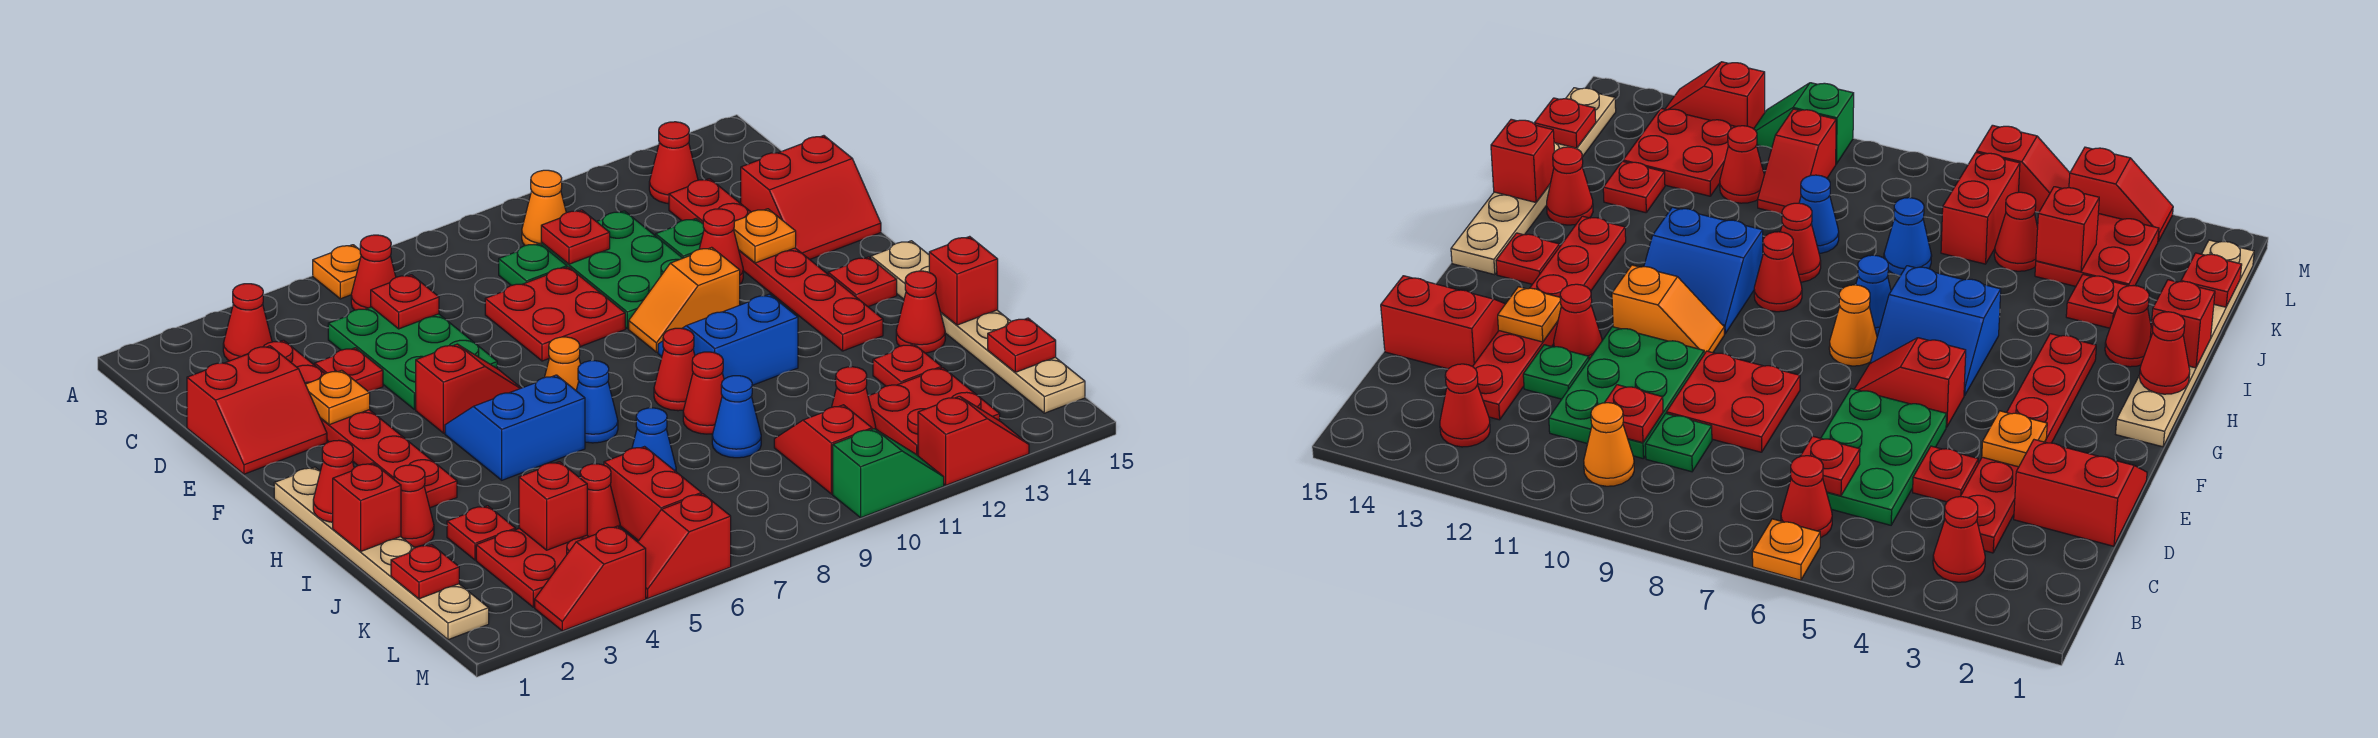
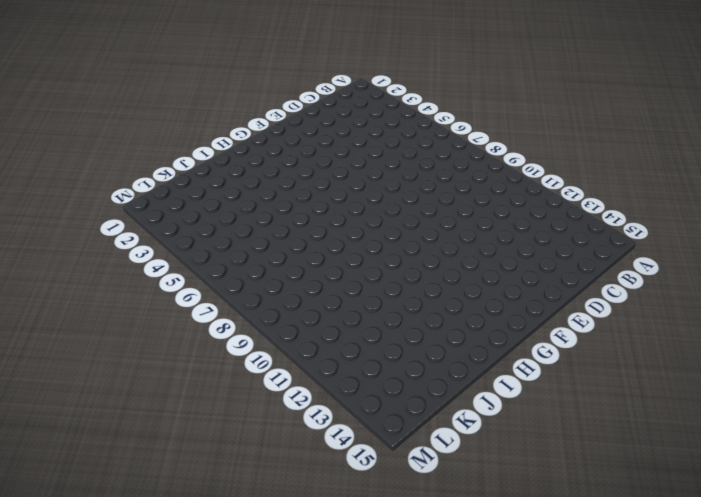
none -> orange plate A6 level 1
none -> red cone B3 level 1
none -> red cone B6 level 1
none -> orange cone B10 level 1

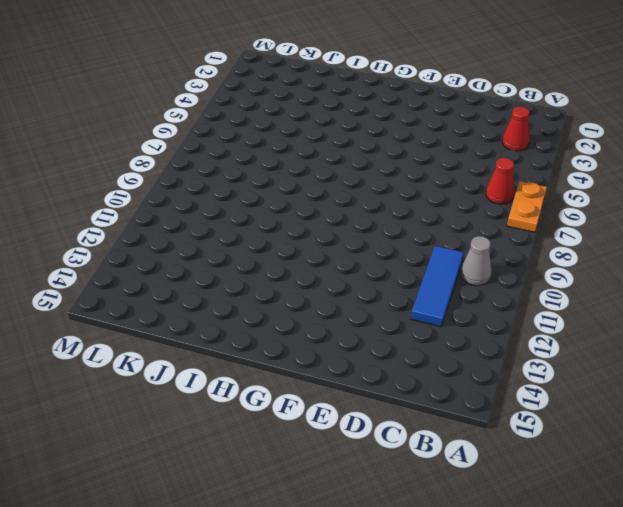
orange plate A6:A7 level 1 -> orange plate A6 level 1
grey cone B10 level 1 -> orange cone B10 level 1
blue tile C10:C12 level 1 -> green plate C10:E11 level 1
none -> red cone B13 level 1
none -> red plate C3:H3 level 1
none -> green plate C5:E6 level 1
none -> green plate C9 level 1

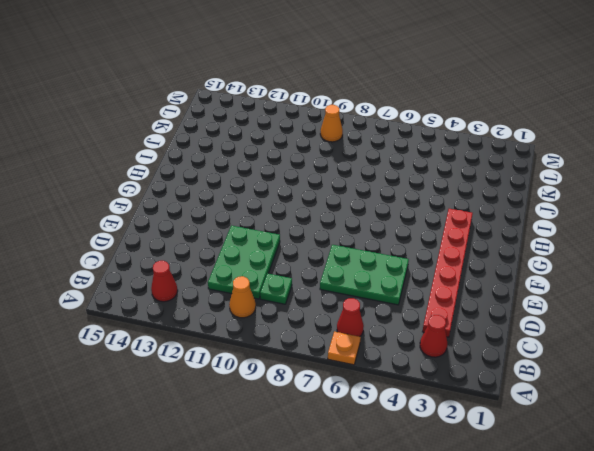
green plate D5:E7 level 1 -> green plate C5:E6 level 1
orange cone L9 level 1 -> orange cone G7 level 1
none -> red plate C13:H13 level 1
none -> red slope D1:E2 level 1 top D
none -> red plate D4 level 1
none -> red plate D8:E9 level 1

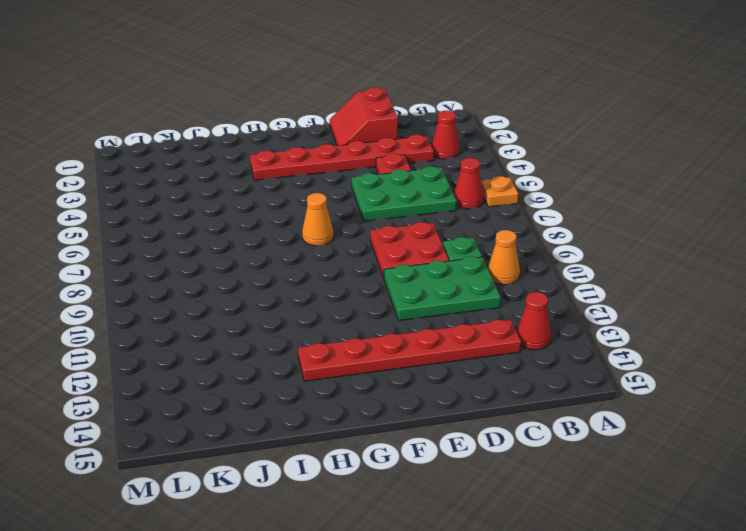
none -> green plate D12 level 1
none -> red slope D14:E15 level 1 top D
none -> red cone E12 level 1
none -> red slope F5:F6 level 1 top 5

